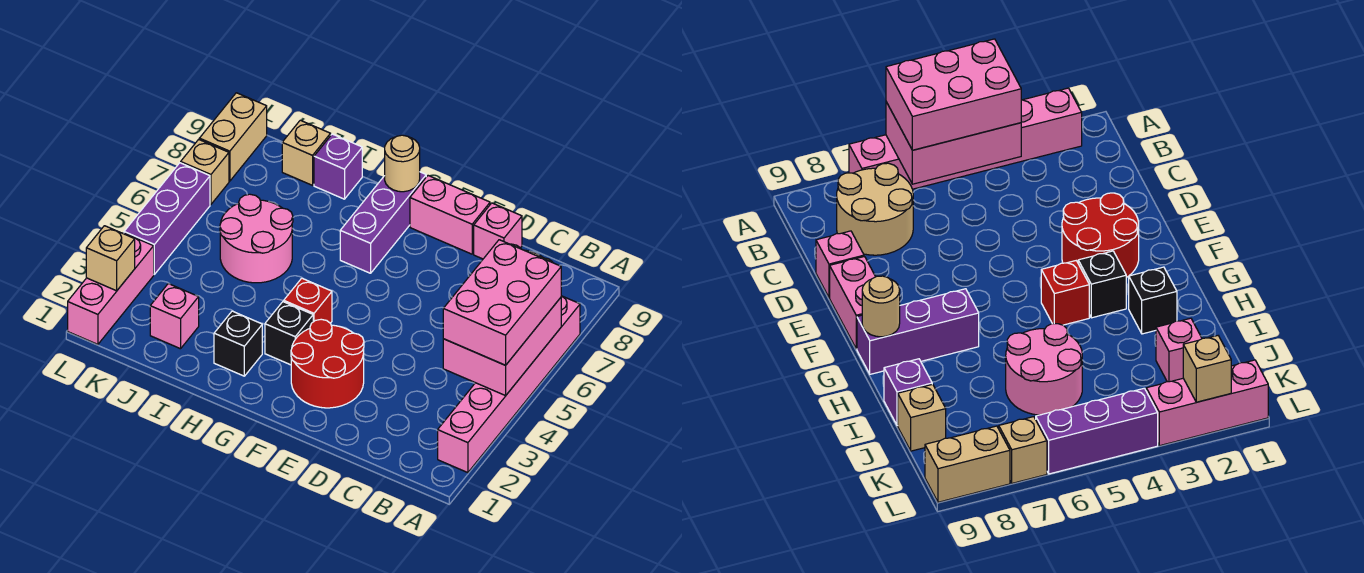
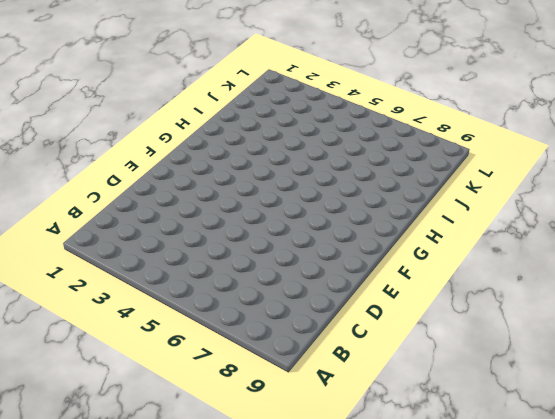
none -> pink brick A2:A7 level 1
none -> tan round brick B7:C8 level 1
none -> pink brick D9 level 1

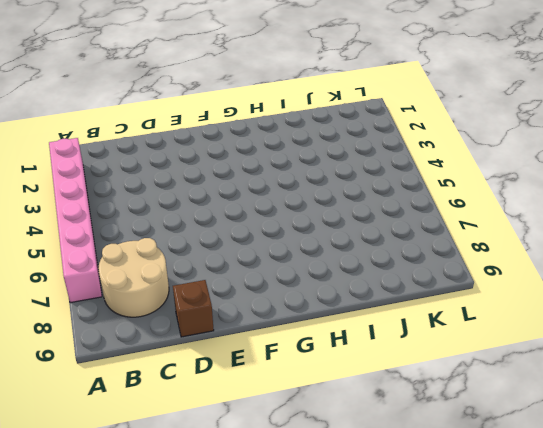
brown brick D9 level 1 -> pink brick D9 level 1
none -> red round brick E2:F3 level 1
none -> pink brick E9:F9 level 1
none -> black brick G3 level 1

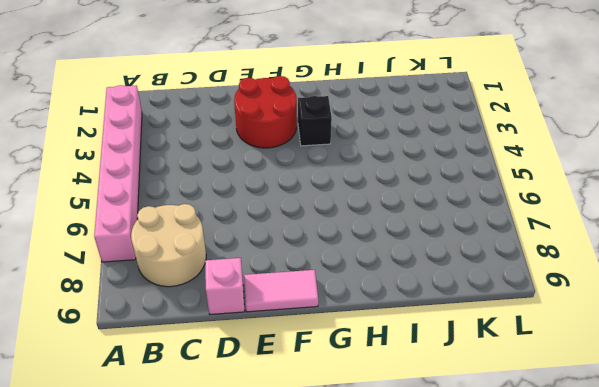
pink tile E9:F9 level 1 -> pink brick E9:F9 level 1
none -> red brick G4 level 1
none -> purple brick G7:G9 level 1
none -> black brick H2 level 1

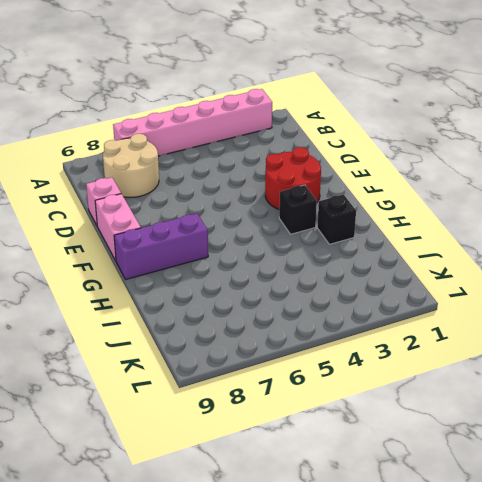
none -> red brick G4 level 1
none -> pink round brick I5:J6 level 1
none -> purple brick I9 level 1

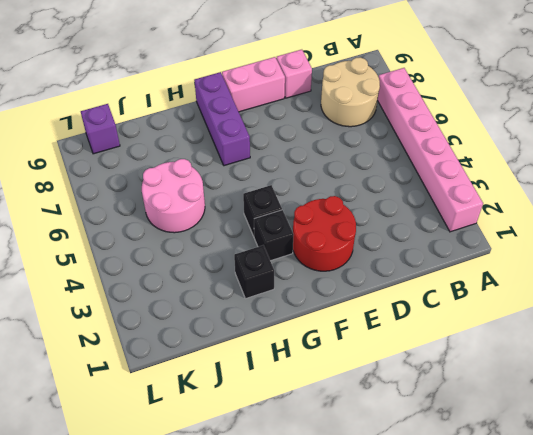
black brick G4 level 1 -> red brick G4 level 1
purple brick K9 level 1 -> purple brick I9 level 1
none -> pink brick J2 level 1
none -> tan brick J9 level 1
none -> pink brick L1:L3 level 1

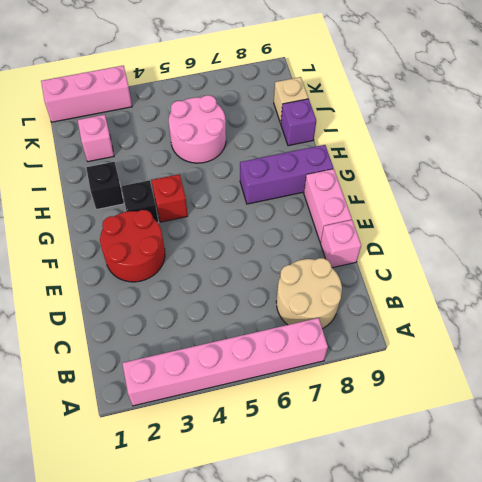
none -> purple brick L4:L6 level 1
none -> tan brick L7 level 1
none -> tan brick L8:L9 level 1

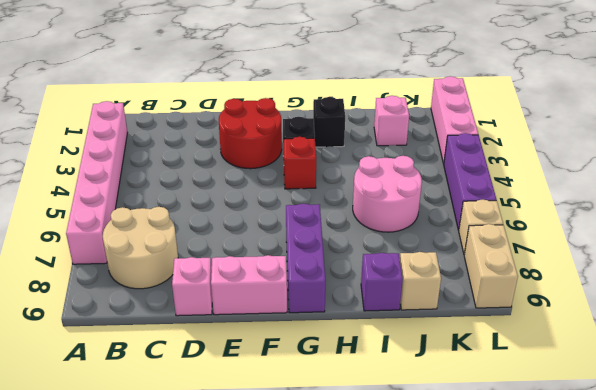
none -> pink brick A4:B6 level 2
none -> tan round brick G9 level 2
none -> tan brick L2 level 2

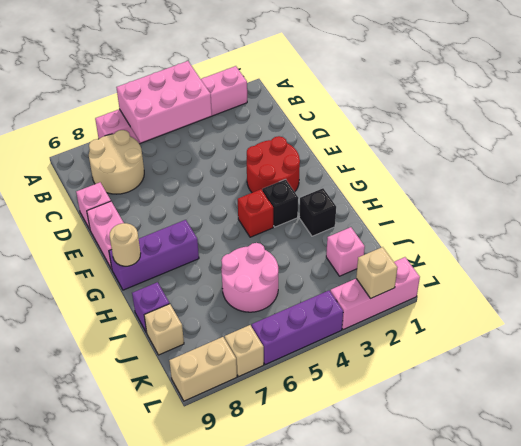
none -> pink brick A4:B6 level 3

